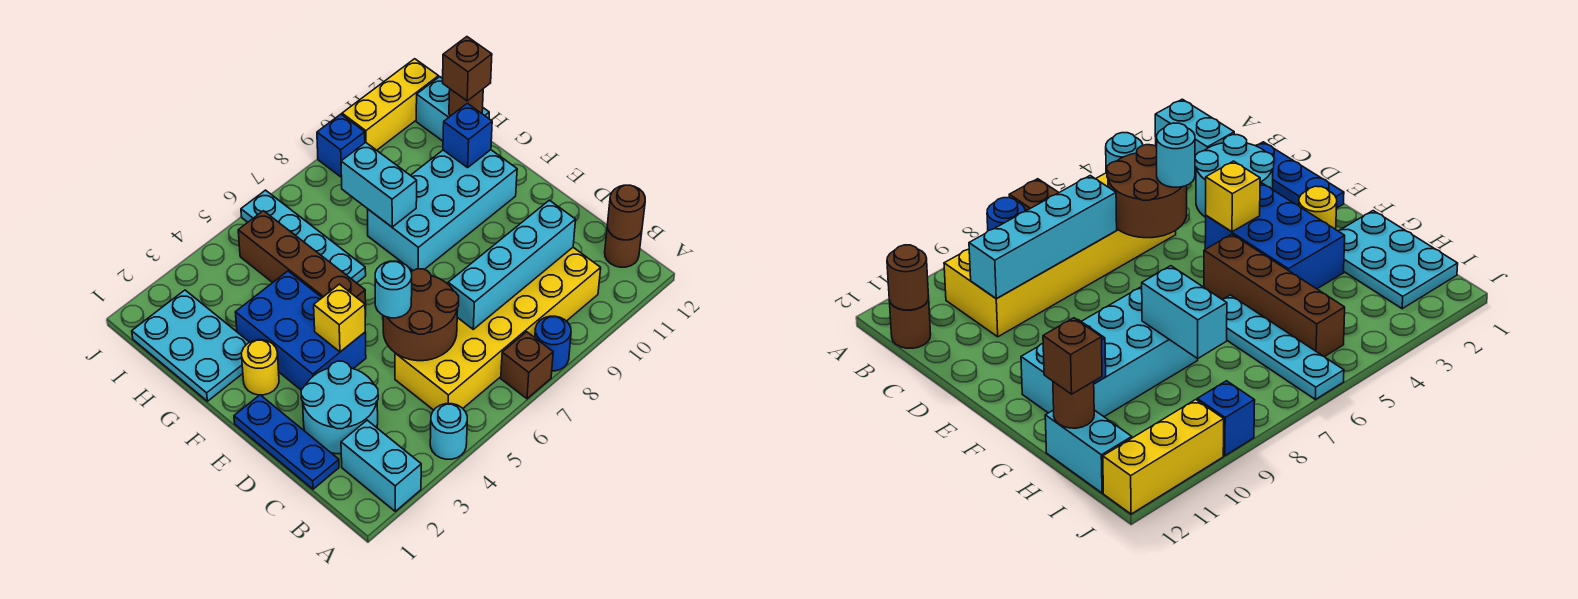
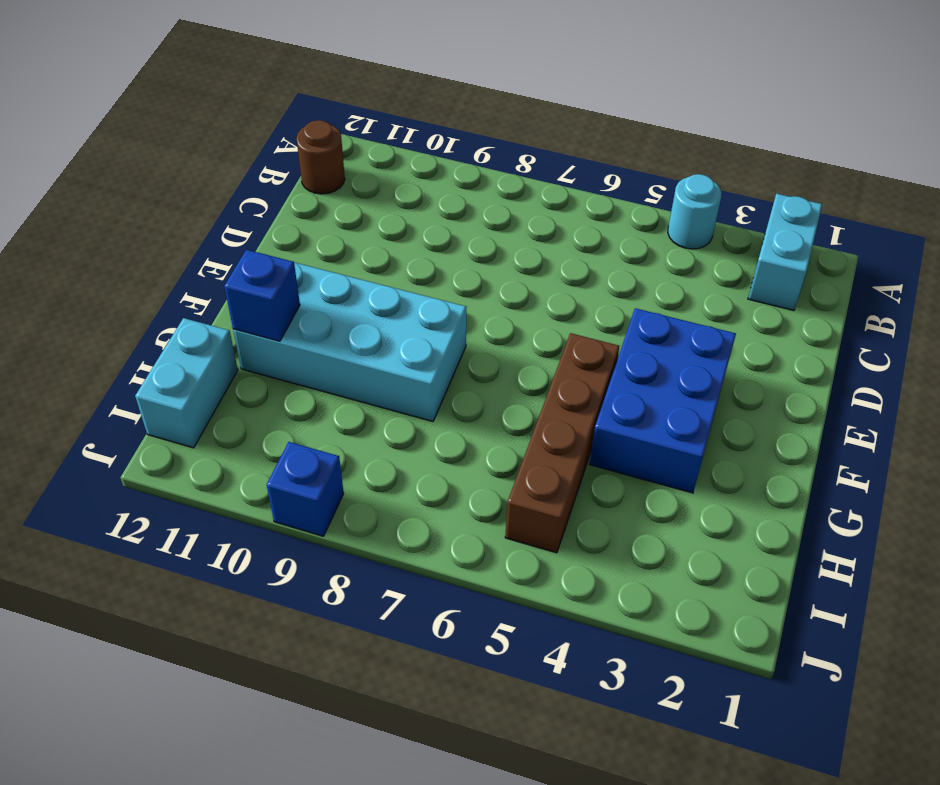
none -> brown brick A7 level 1
none -> blue round brick A8 level 1
none -> yellow brick B5:C10 level 1

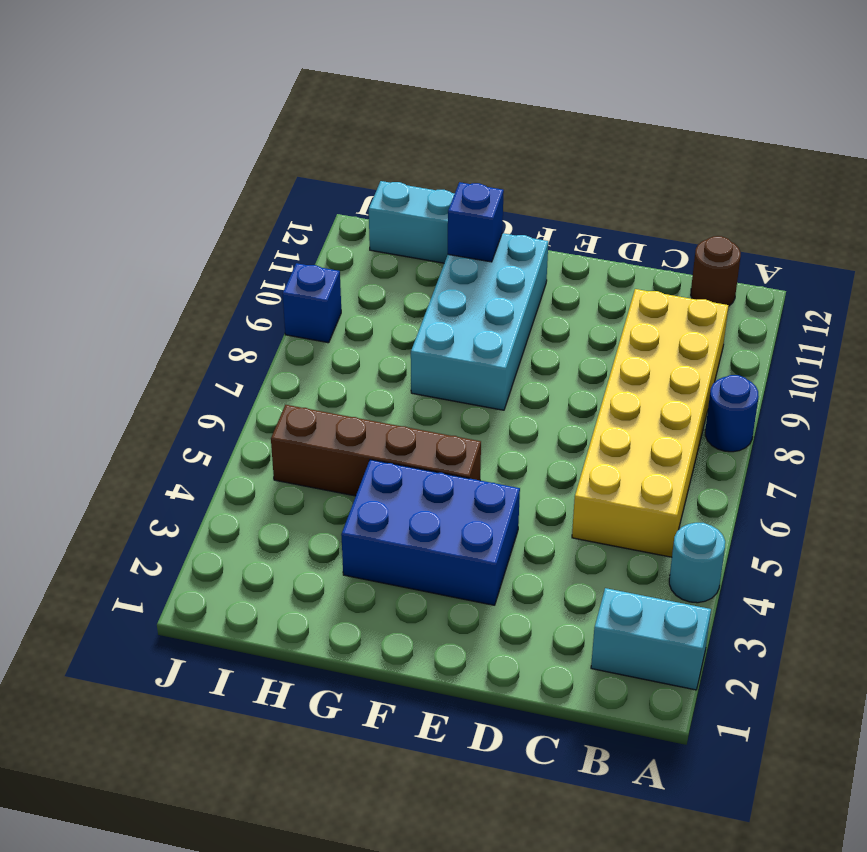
none -> brown brick A7 level 1
none -> blue plate C1:E1 level 1
none -> cyan round brick C2:D3 level 1

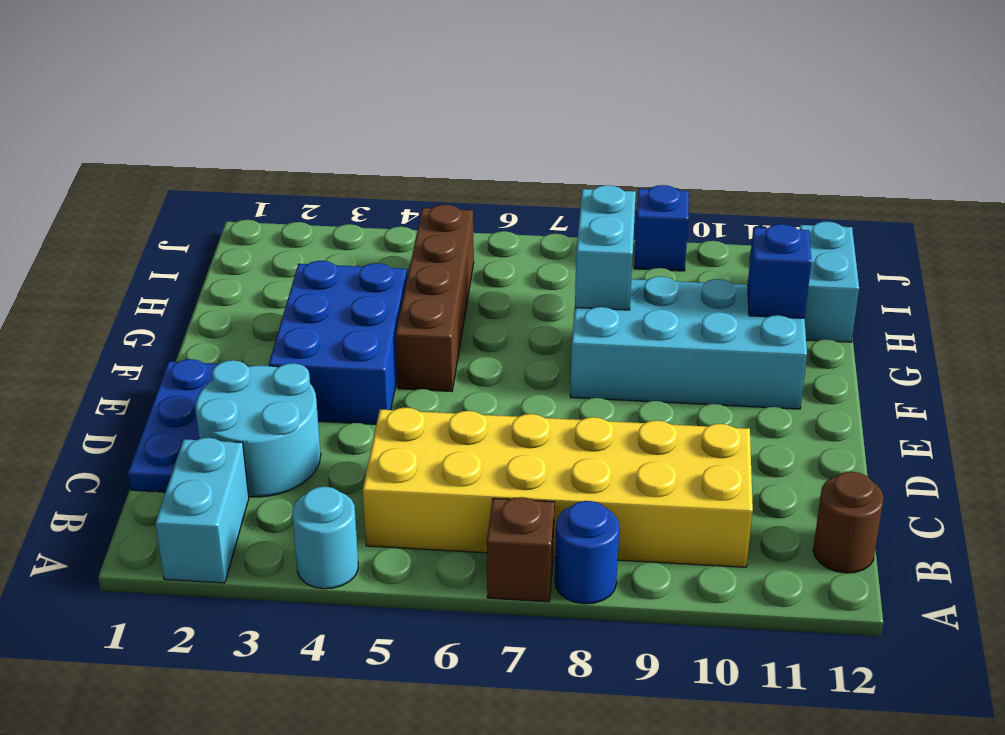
none -> yellow round brick F2 level 1
none -> cyan plate G1:I2 level 1
none -> cyan plate G6:J6 level 1

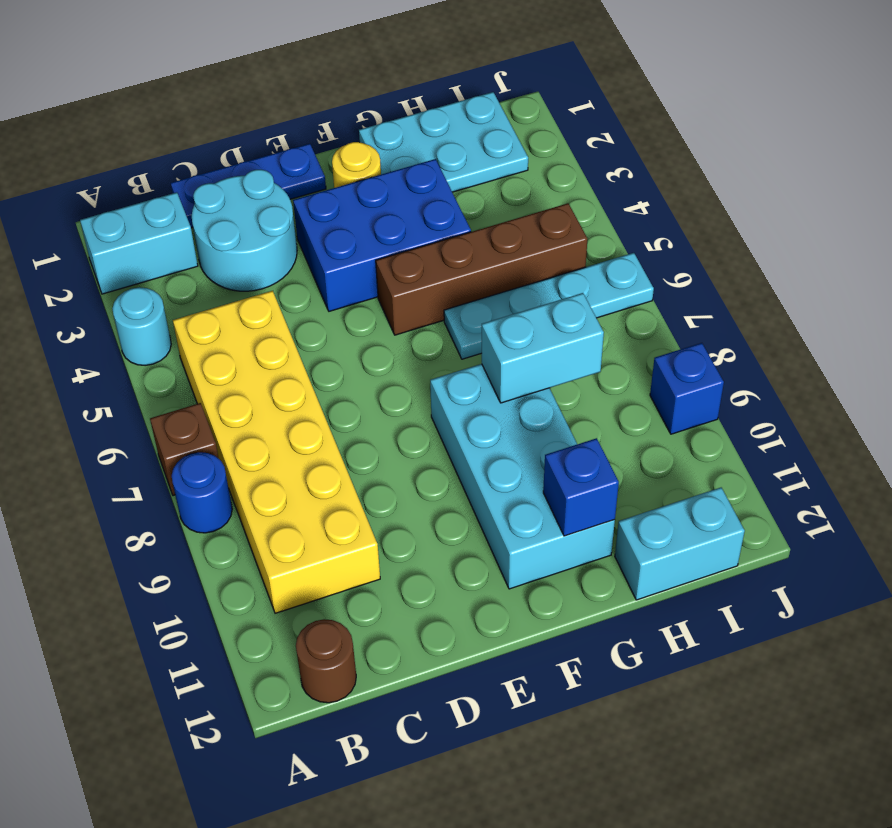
none -> yellow brick J10:J12 level 1
none -> brown round brick B12 level 2
none -> brown round brick C5:D6 level 2

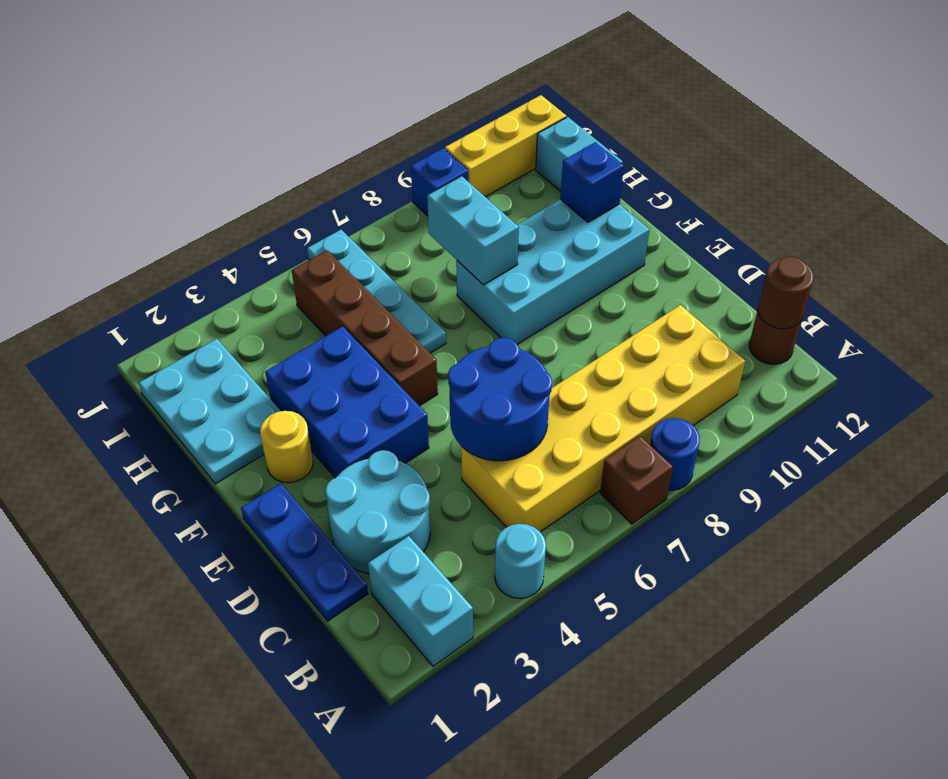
blue round brick C5:D6 level 2 -> brown round brick C5:D6 level 2
none -> cyan brick C7:C10 level 2
none -> yellow brick E4 level 2
none -> brown round brick H12 level 2

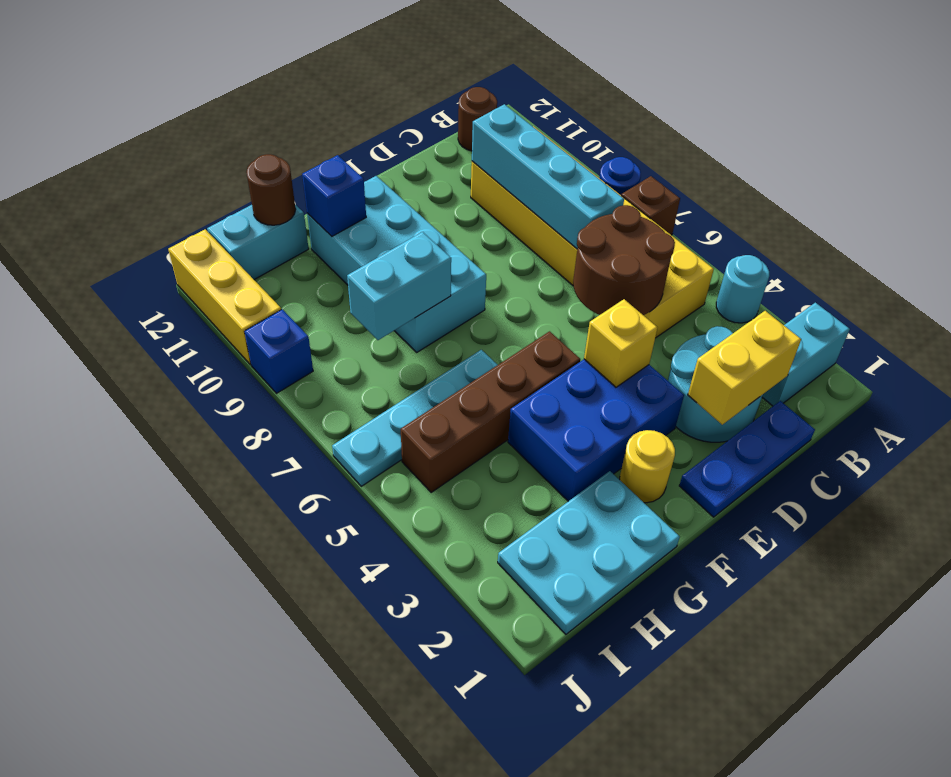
yellow brick C2:D2 level 2 -> none
none -> brown round brick B12 level 2
none -> cyan round brick D5 level 3
none -> brown brick H12 level 3

